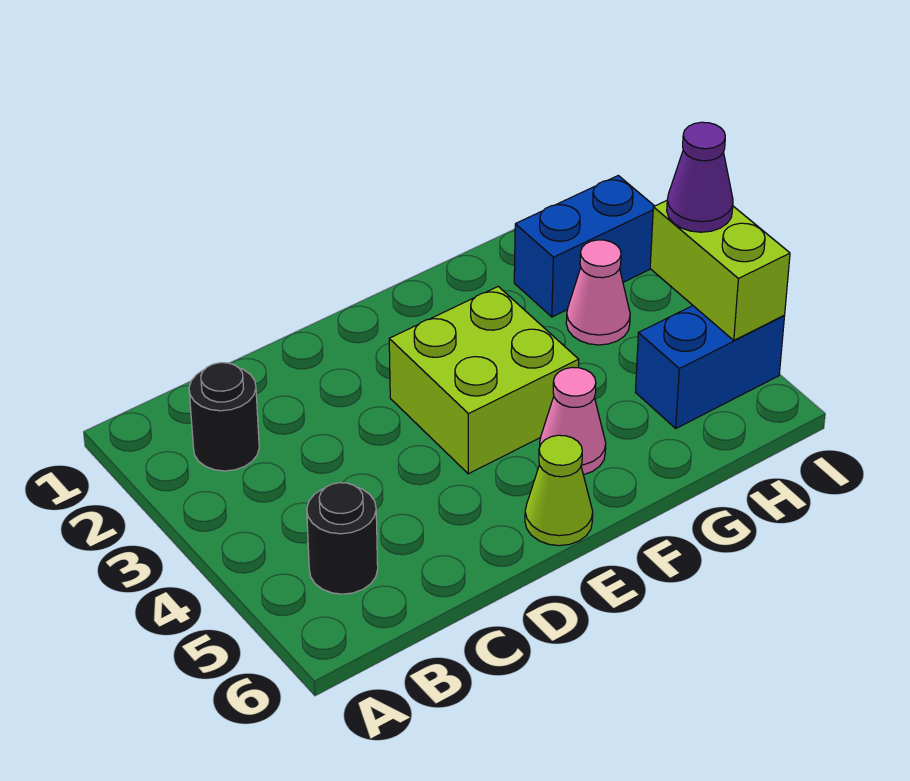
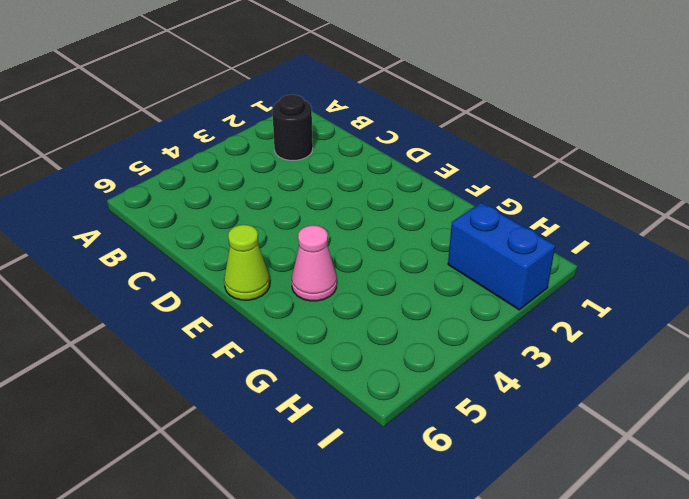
none -> black round brick B5 level 1
none -> lime brick E3:F4 level 1

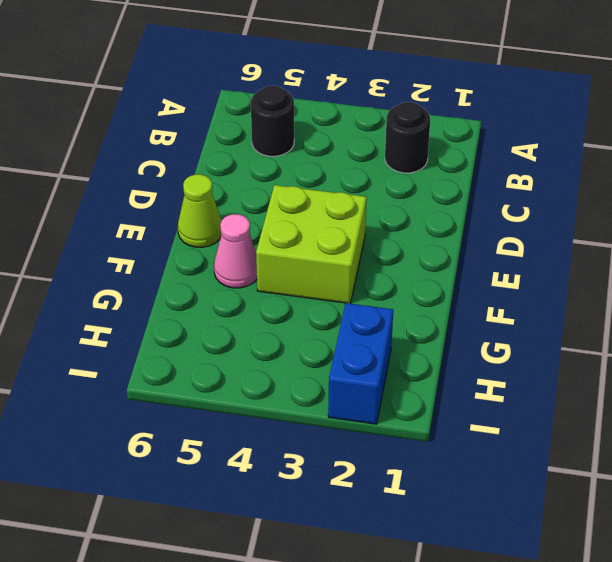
none -> pink cone H3 level 1
none -> blue brick H5:I5 level 1

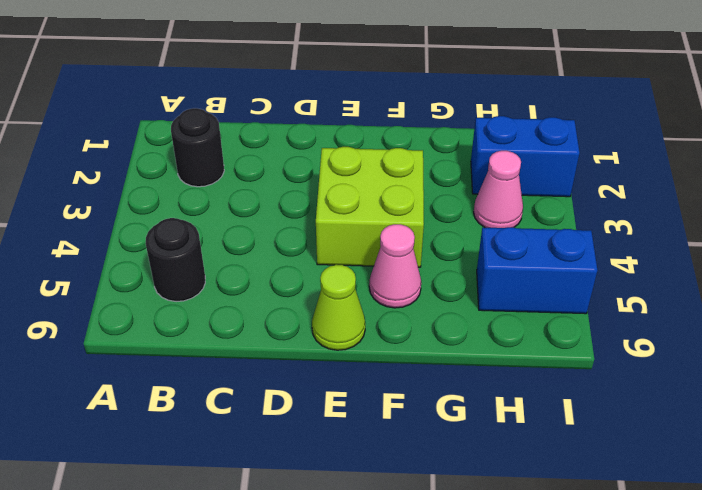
none -> lime brick I4:I5 level 2
none -> purple cone I4 level 3

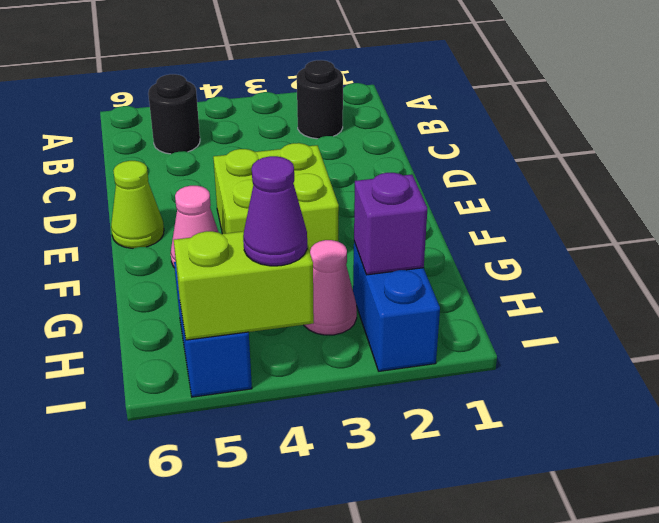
purple brick H2 level 2 -> none

